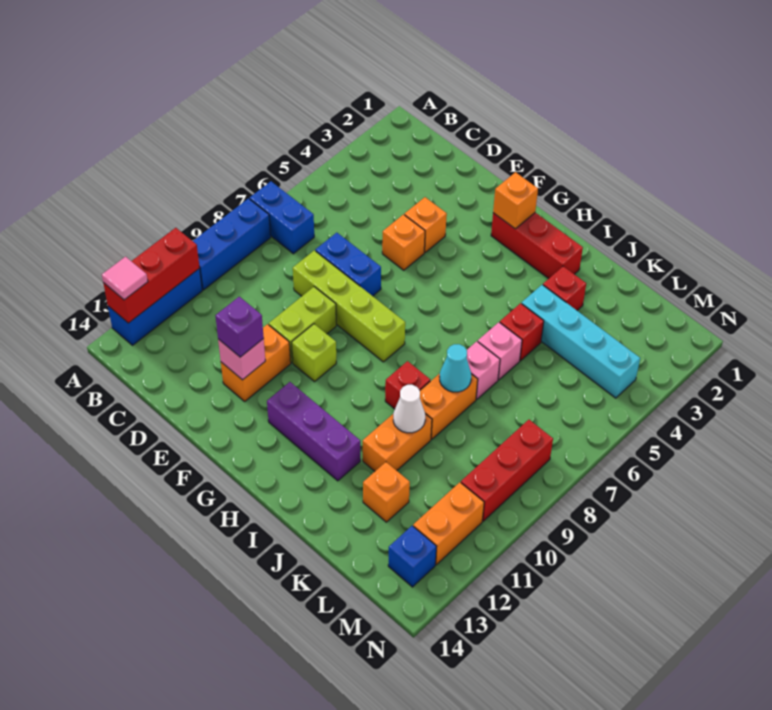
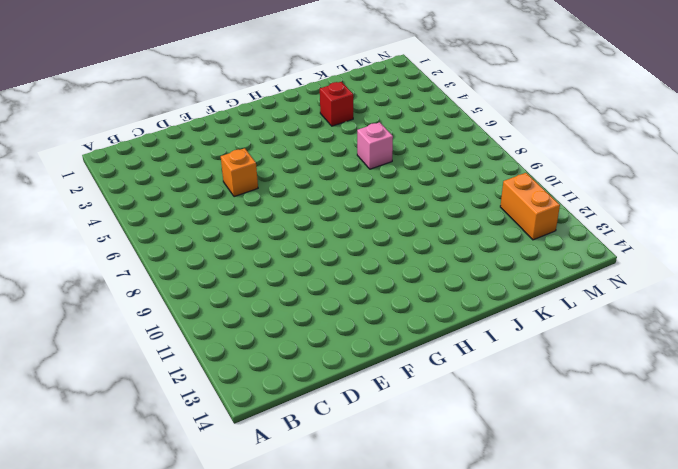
none -> blue brick A7:B7 level 1
none -> blue brick A8:A10 level 1
none -> blue brick A11:A13 level 1
none -> blue brick D7:E7 level 1

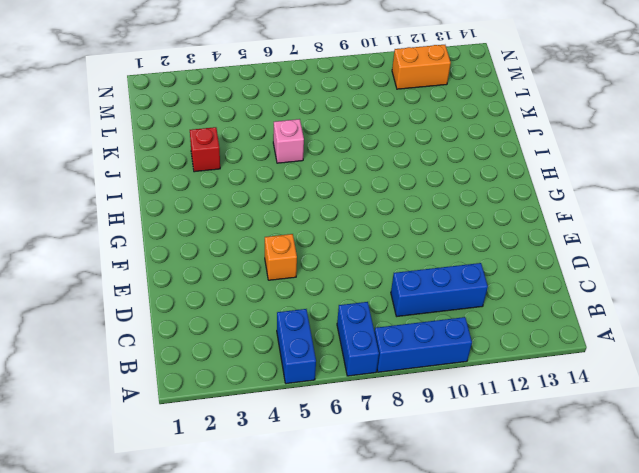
blue brick A5:B5 level 1 -> blue brick D7:E7 level 1
blue brick C9:C11 level 1 -> blue brick A11:A13 level 1
none -> lime brick D8:G8 level 1
none -> orange brick E4 level 1
none -> lime brick E9:E10 level 1
none -> orange brick E11:E12 level 1

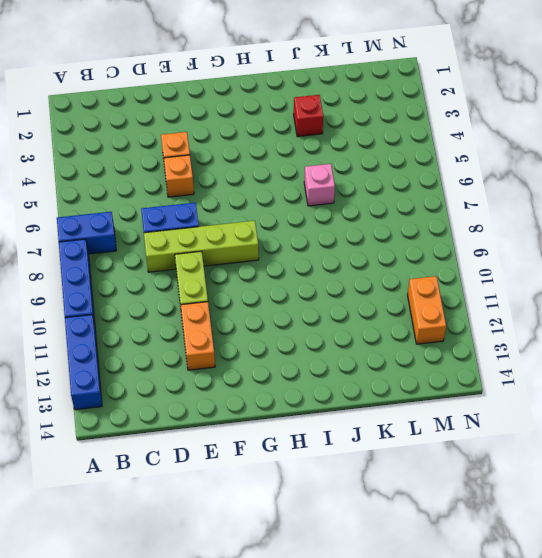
none -> lime brick F10 level 1
none -> red brick G2:I2 level 1
none -> purple brick G12:I12 level 1
none -> red brick I9 level 1

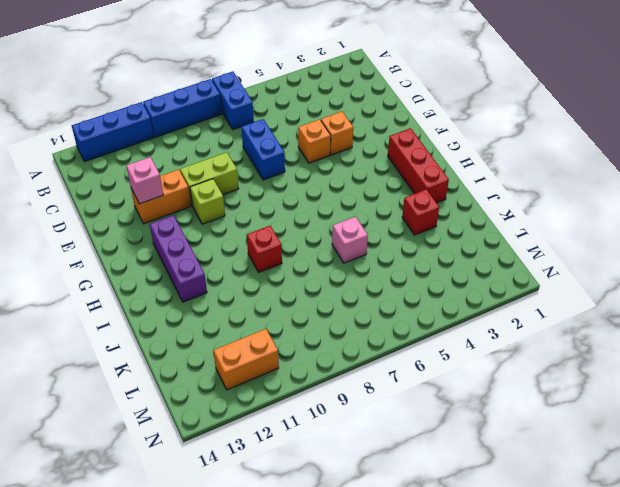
none -> lime brick D8:G8 level 1
none -> cyan brick J4:M4 level 1
none -> red brick J5 level 1
none -> pink brick J7 level 1

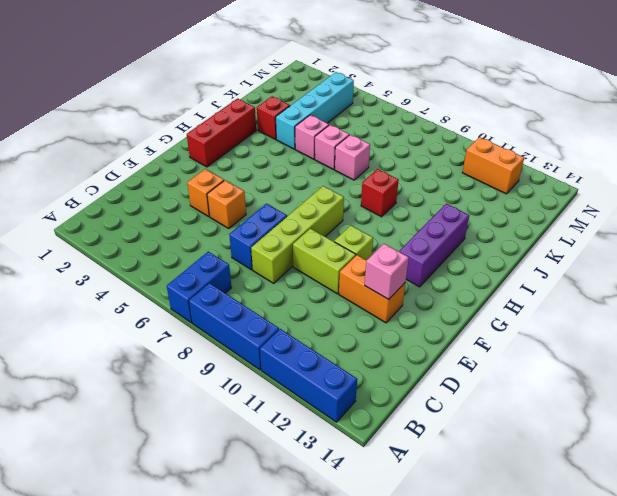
pink brick J5 level 1 -> red brick J5 level 1
none -> orange brick J8:J9 level 1
none -> orange brick J10:J11 level 1
none -> orange brick K12 level 1
none -> red brick M8:M10 level 1

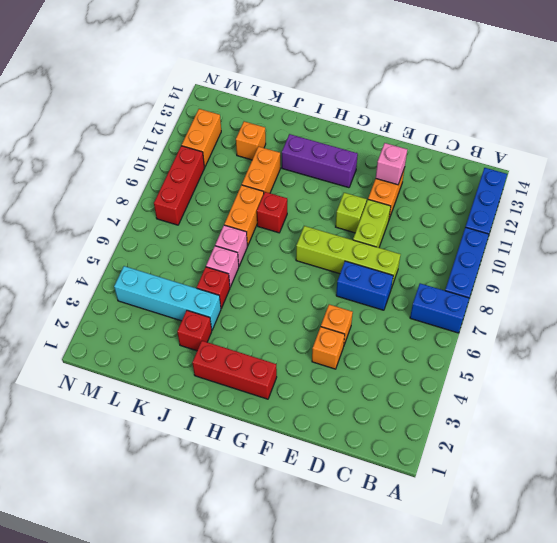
none -> blue brick M13 level 1
none -> red brick A11:A13 level 2
none -> orange brick G2 level 2
none -> cyan cone J8 level 2

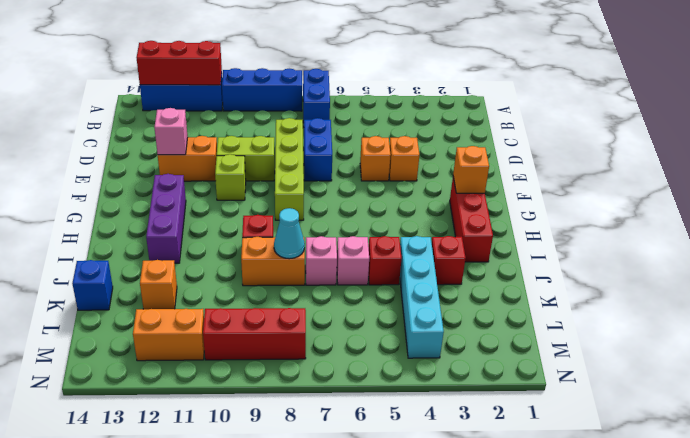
blue brick K14 level 1 -> blue brick M13 level 1
none -> orange brick J10:J11 level 1
none -> white cone J10 level 2
none -> pink tile A13 level 3
none -> purple brick E12 level 3

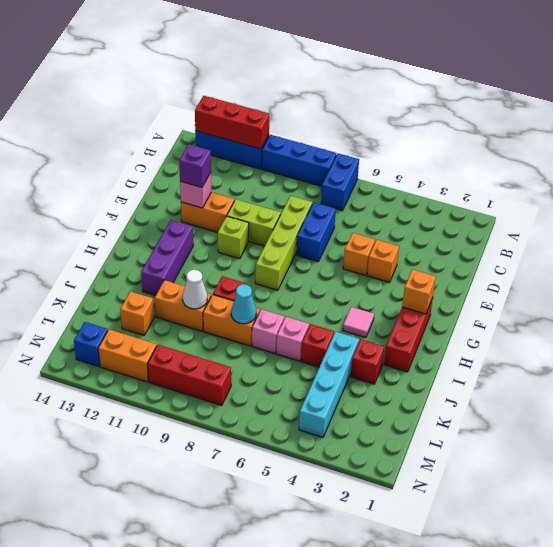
pink tile H4 level 1 -> pink tile A13 level 3

